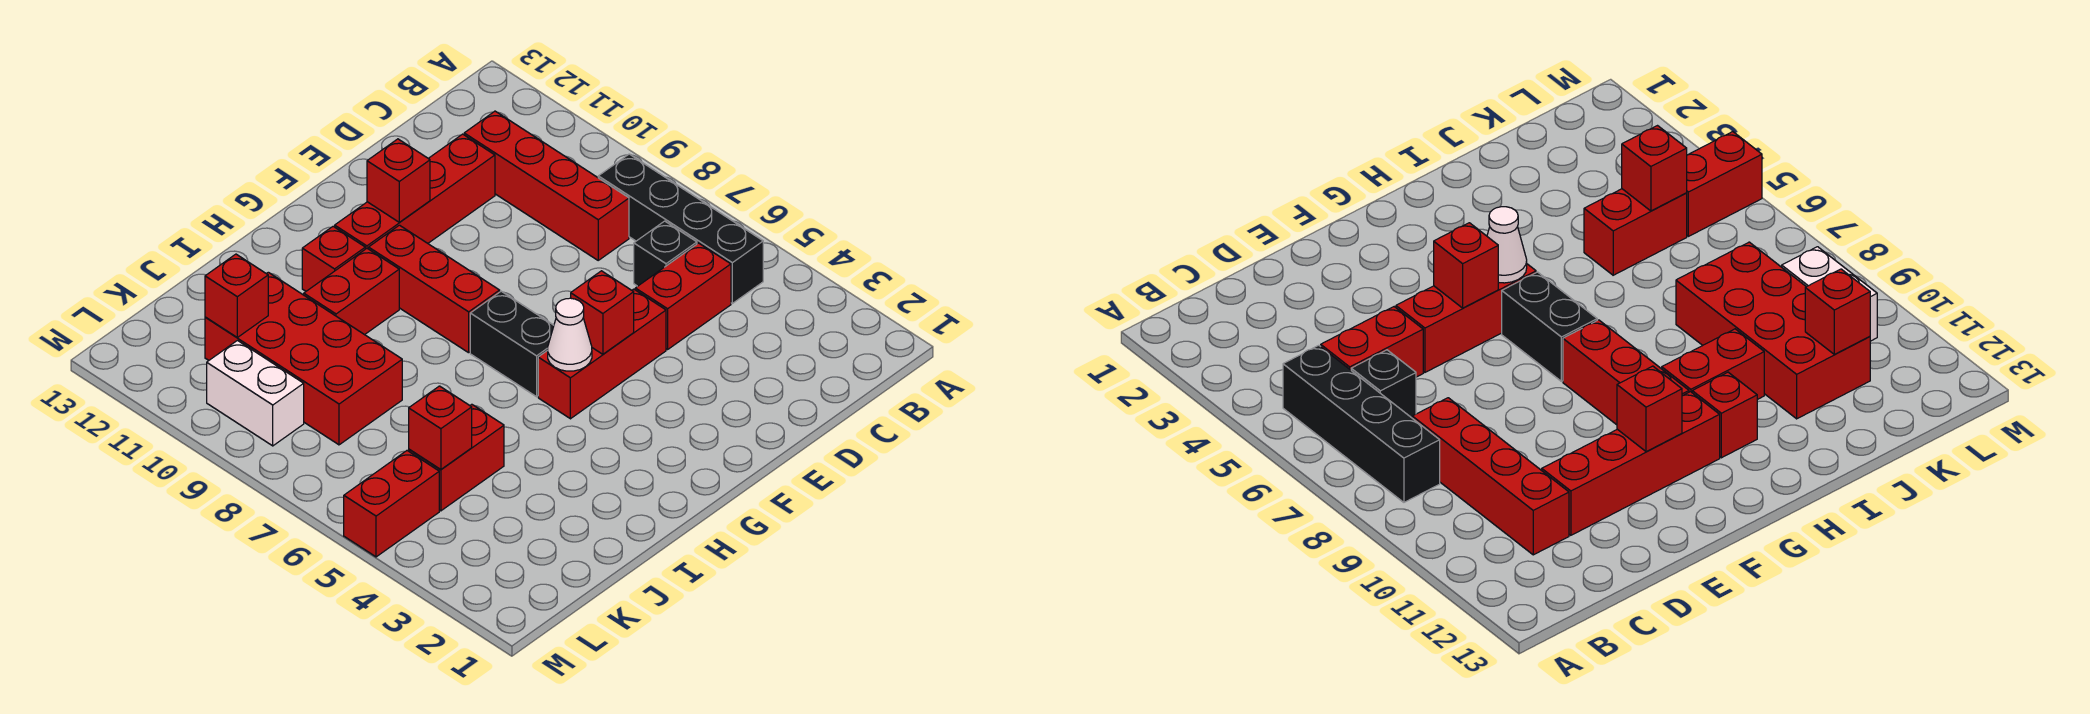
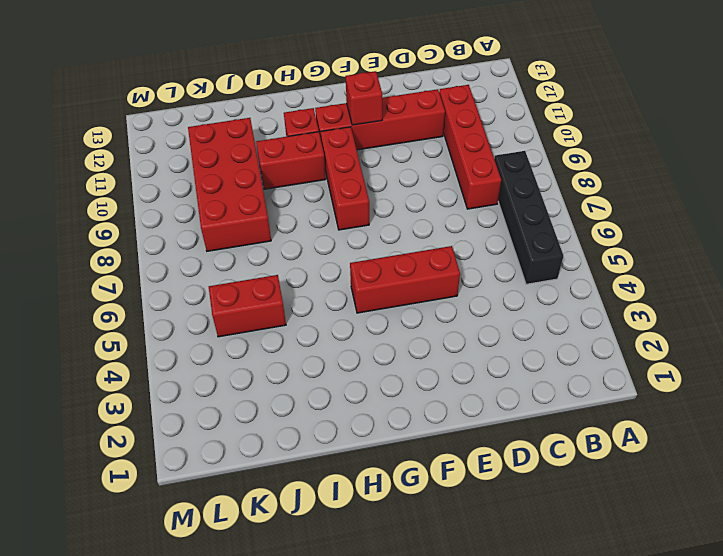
none -> red brick C5:D5 level 1
none -> black brick C6 level 1
none -> black brick G6:G7 level 1

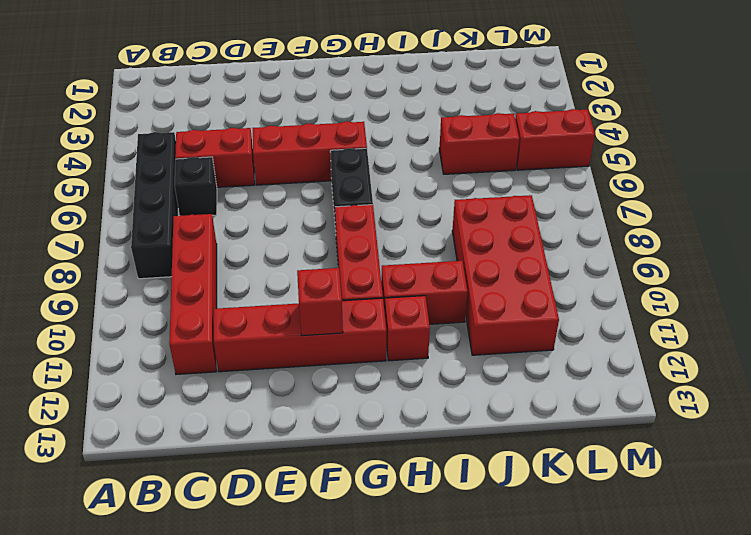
none -> white brick L9:L10 level 1
none -> red brick F5 level 2
none -> white cone G5 level 2

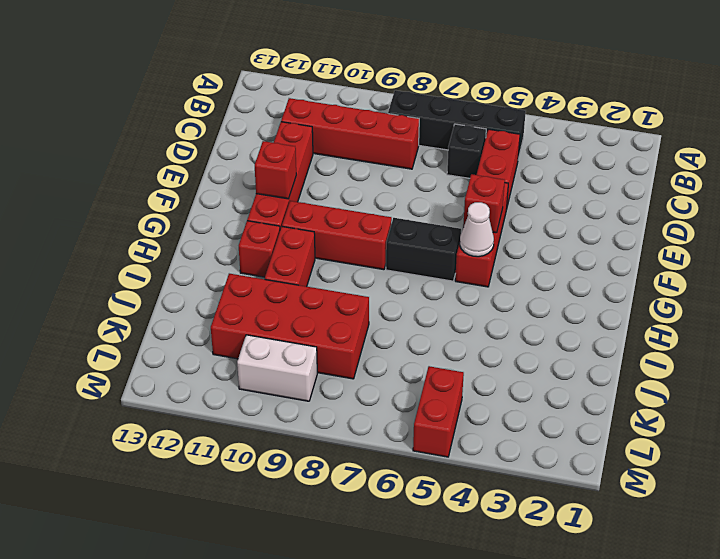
none -> red brick J5:K5 level 1
none -> red brick K5 level 2
none -> red brick K11 level 2

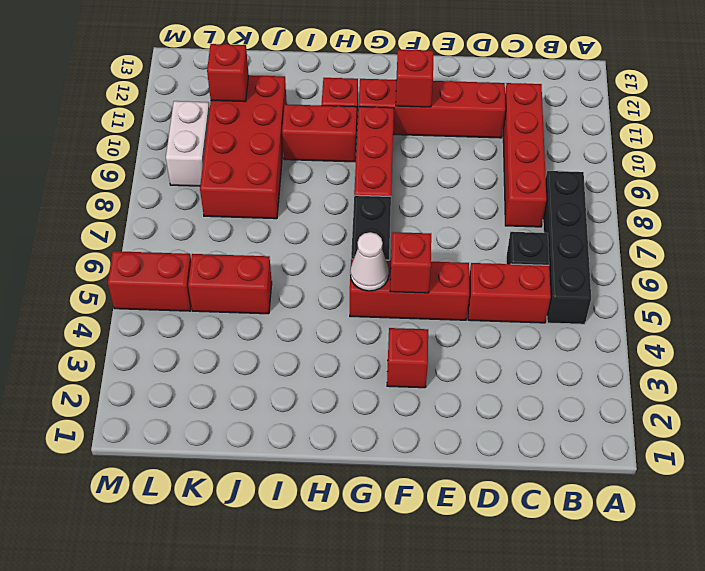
red brick F3 level 1 -> red brick K5 level 2

